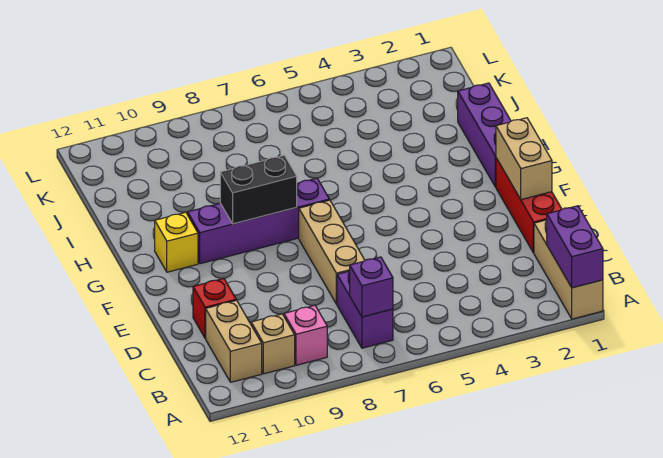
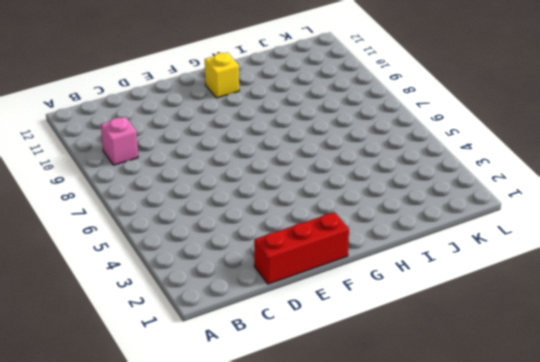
none -> tan brick A1:C1 level 1
none -> purple brick B7:C7 level 1
none -> tan brick B10 level 1

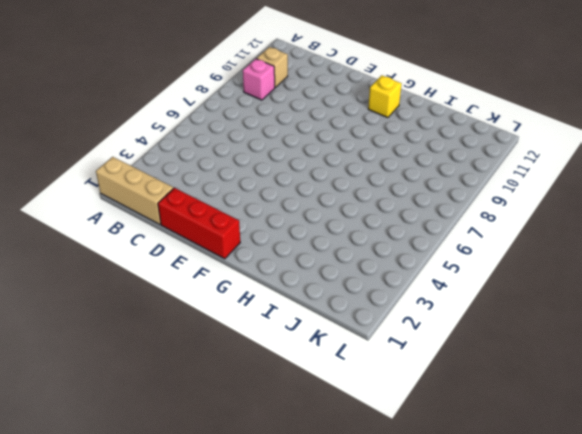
none -> purple brick B7:C7 level 1
none -> tan brick B11:C11 level 1
none -> tan brick D7:F7 level 1

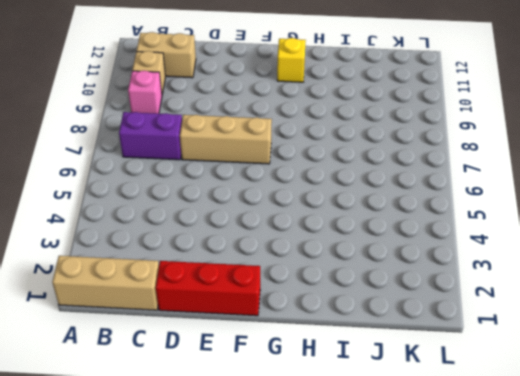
none -> red brick D11 level 1
none -> purple brick G1:I1 level 1
none -> purple brick G7:G10 level 1

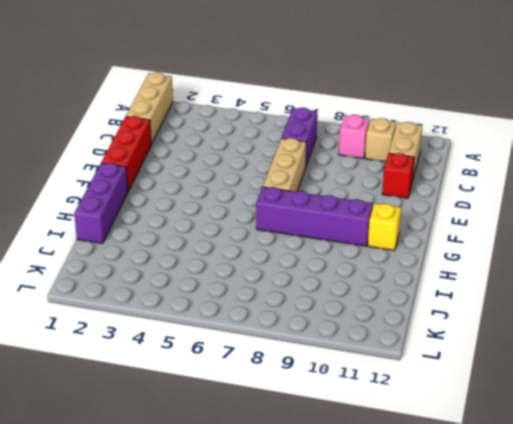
none -> purple brick A1:B1 level 2
none -> purple brick B7 level 2
none -> tan brick E1:F1 level 2

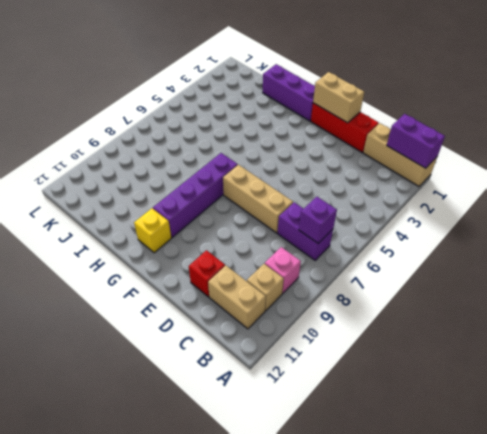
none -> black brick G8:G9 level 2

